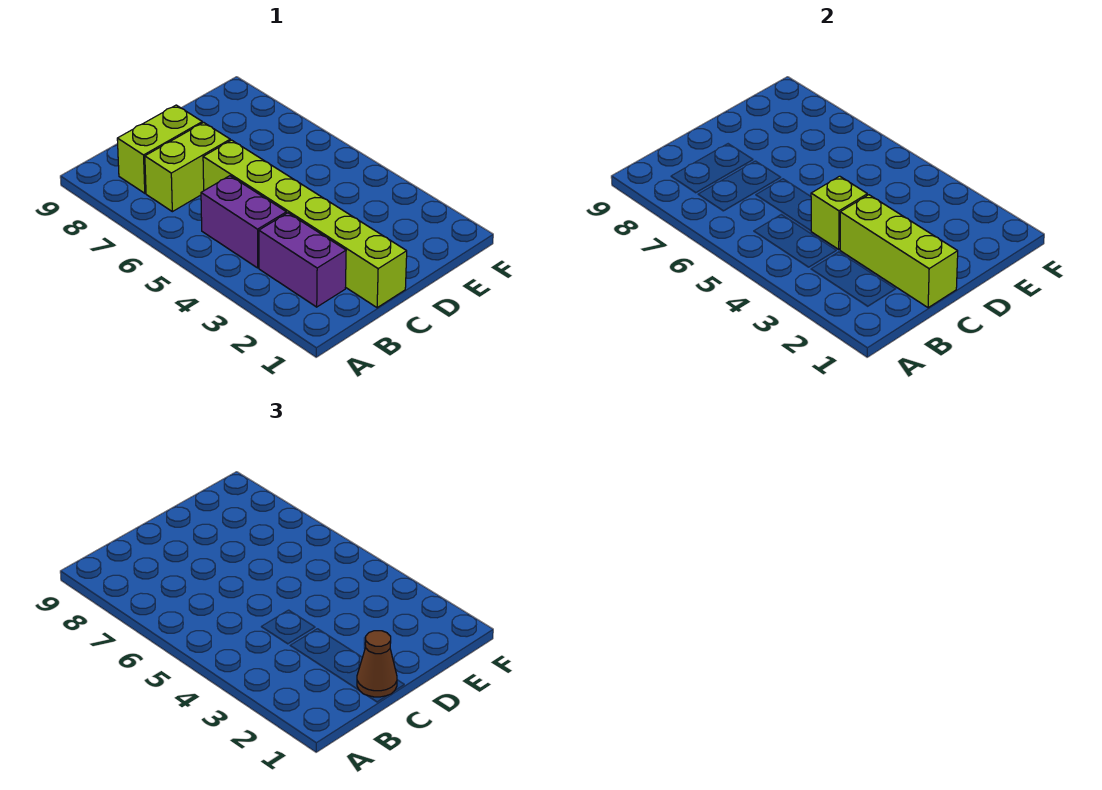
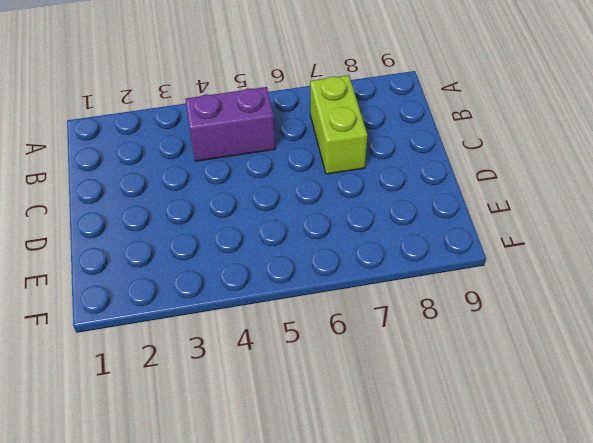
none -> purple brick B2:B3 level 1
none -> lime brick B8:C8 level 1

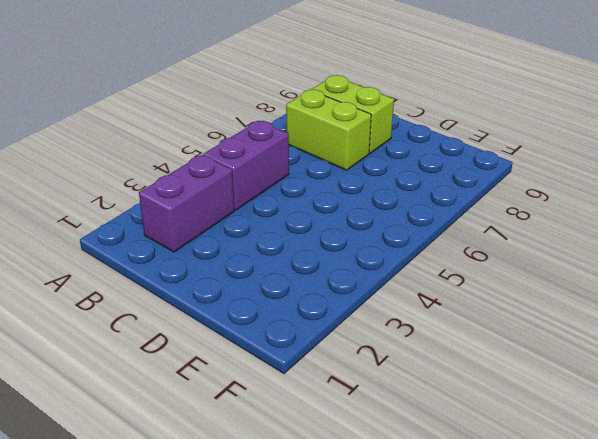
none -> lime brick C1:C6 level 1
none -> lime brick C1:C3 level 2

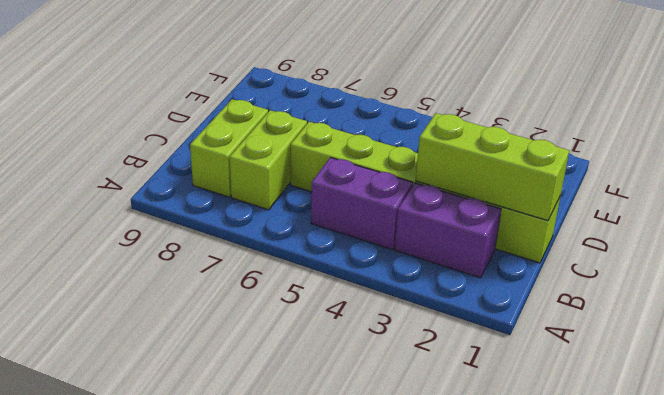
none -> lime brick C4 level 2
none -> brown cone C1 level 3

